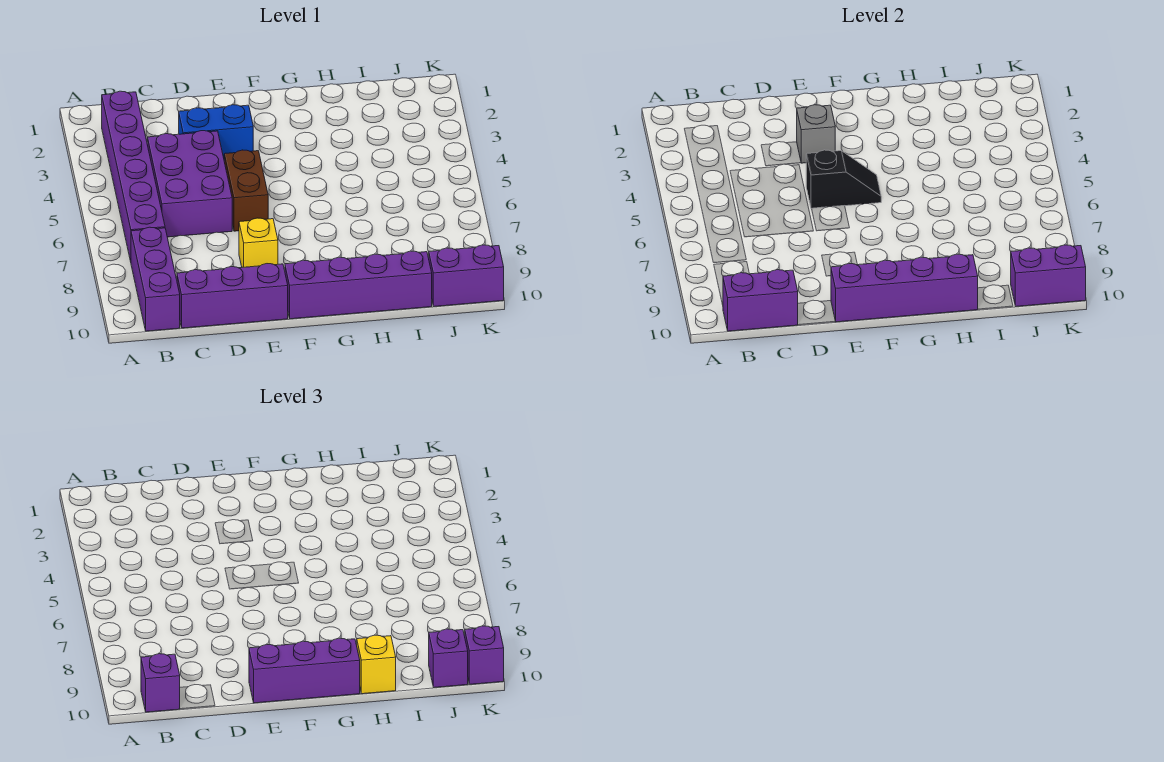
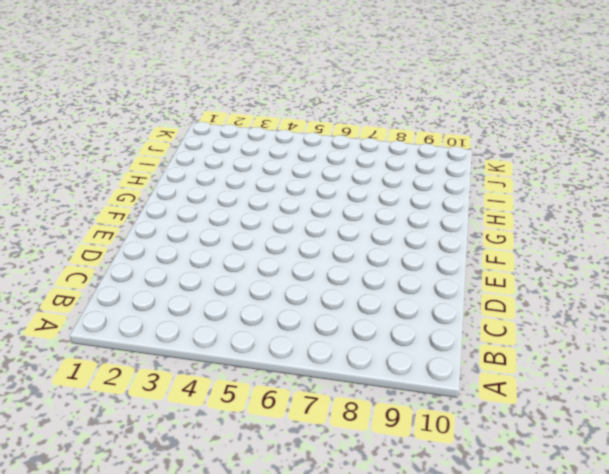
none -> purple brick B2:B7 level 1
none -> purple brick B8:B10 level 1
none -> purple brick C4:D6 level 1

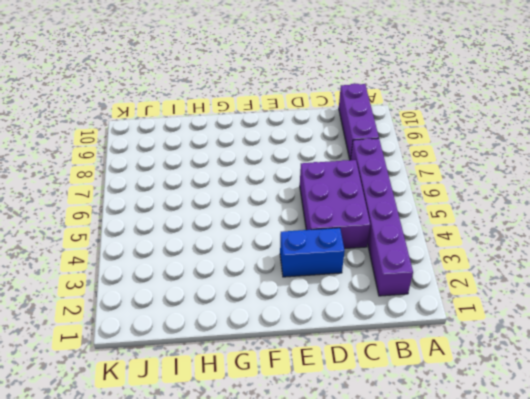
none -> purple brick C10:E10 level 1
none -> brown brick E5:E6 level 1
none -> yellow brick E8 level 1

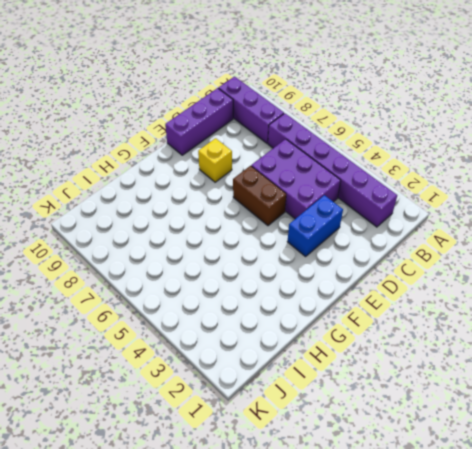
none -> purple brick F10:I10 level 1
none -> purple brick J10:K10 level 1
none -> purple brick B10:C10 level 2

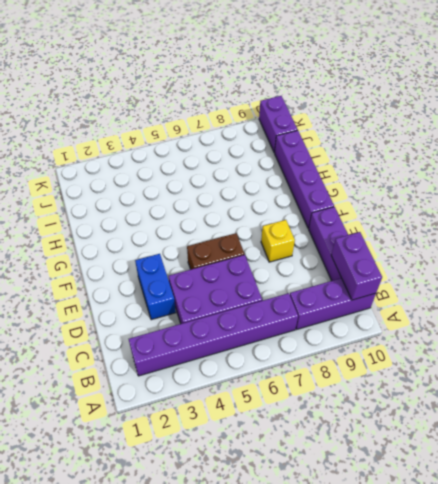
none -> grey brick E3 level 2
none -> black slope E5:F5 level 2 top E
none -> purple brick E10:H10 level 2

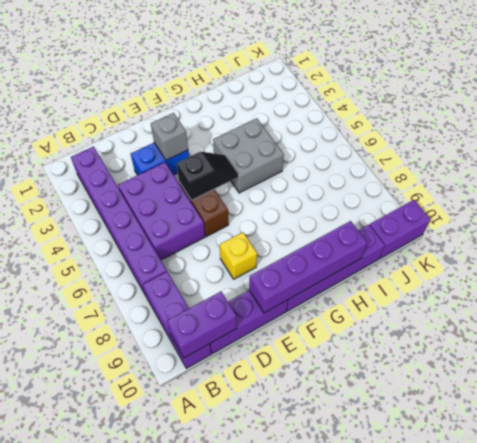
grey brick G4:H5 level 1 -> none
none -> purple brick J10:K10 level 2
none -> purple brick B10 level 3
none -> purple brick E10:G10 level 3

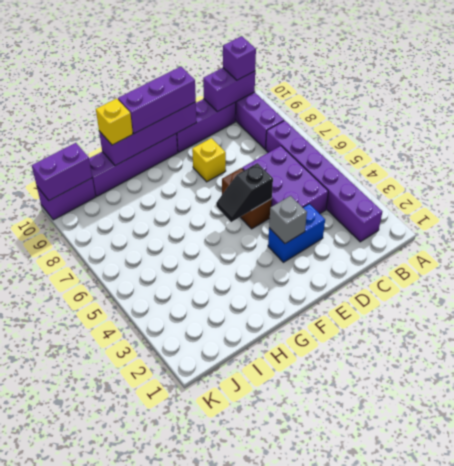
none -> purple brick J10 level 3
none -> purple brick K10 level 3

